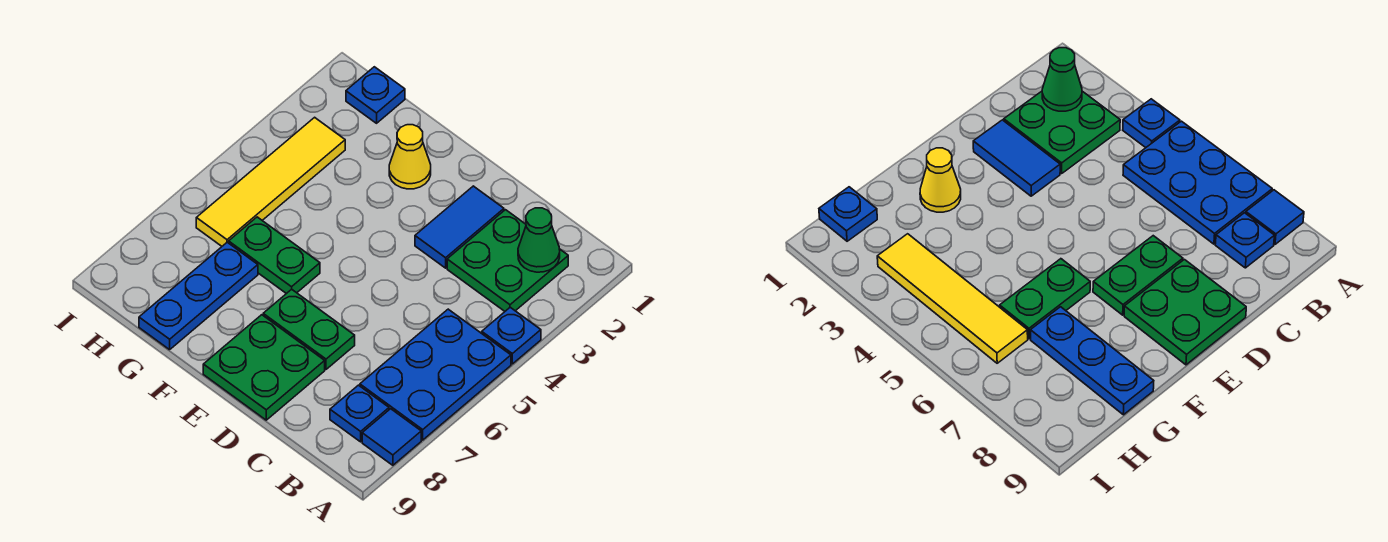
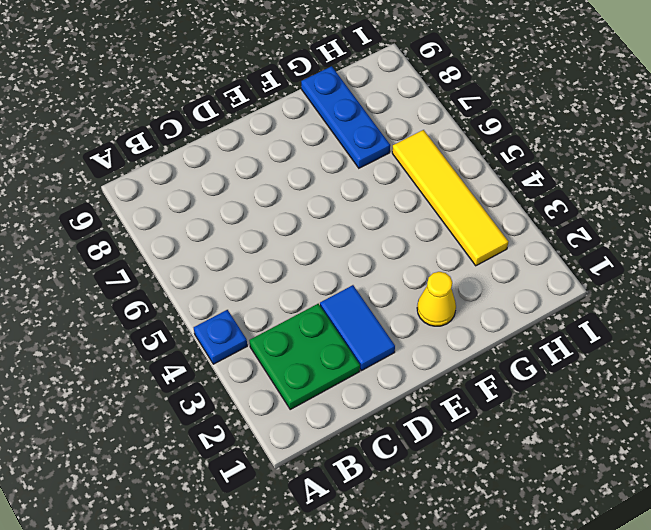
none -> blue plate A5:B7 level 1
none -> blue tile A8 level 1
none -> blue plate B8 level 1

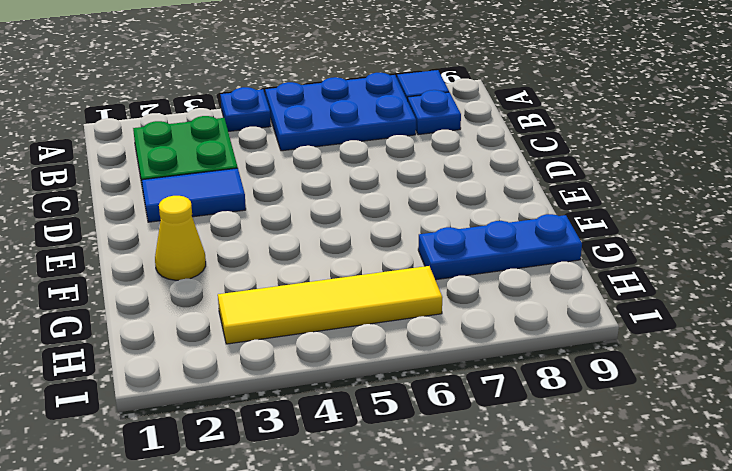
none -> green plate D7:E7 level 1
none -> green plate D8:E9 level 1
none -> green plate F6:G6 level 1

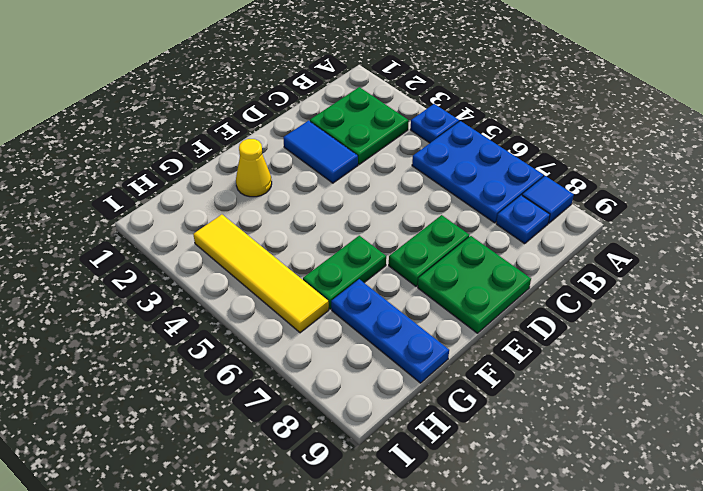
none -> blue plate H1 level 1
none -> green cone B2 level 2

